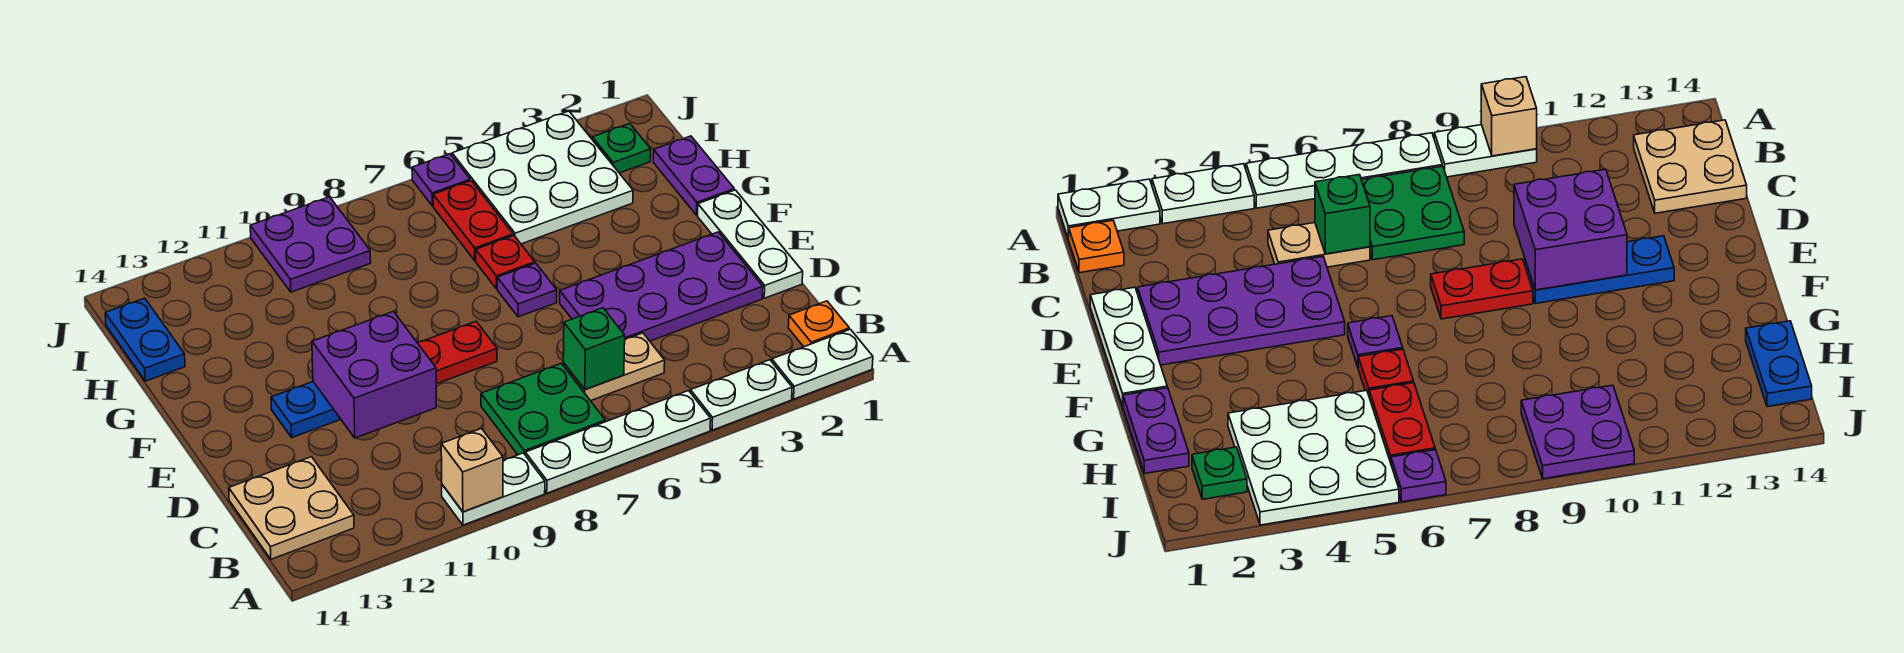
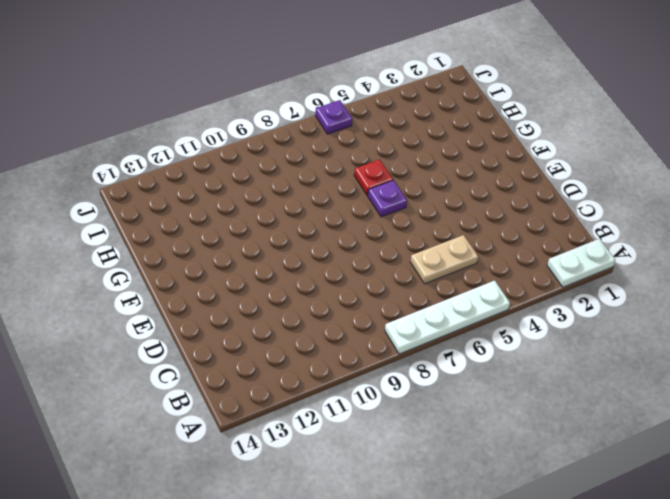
none -> white plate A3:A4 level 1
none -> white plate A9:A10 level 1
none -> orange plate B1 level 1

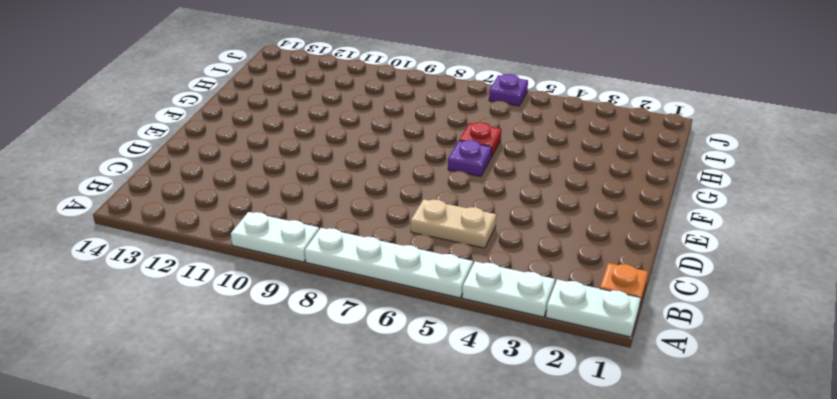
none -> green plate B7:C8 level 1
none -> tan plate B13:C14 level 1
none -> white plate D1:F1 level 1

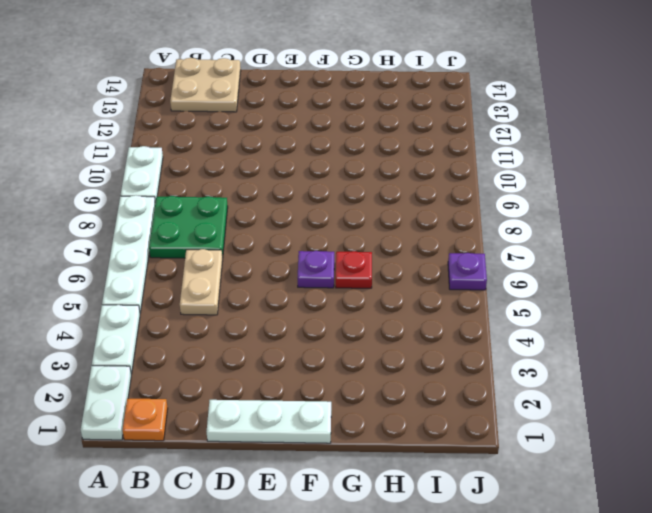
none -> purple plate D2:E5 level 1
none -> red plate E8:E9 level 1
none -> blue plate E10:E12 level 1

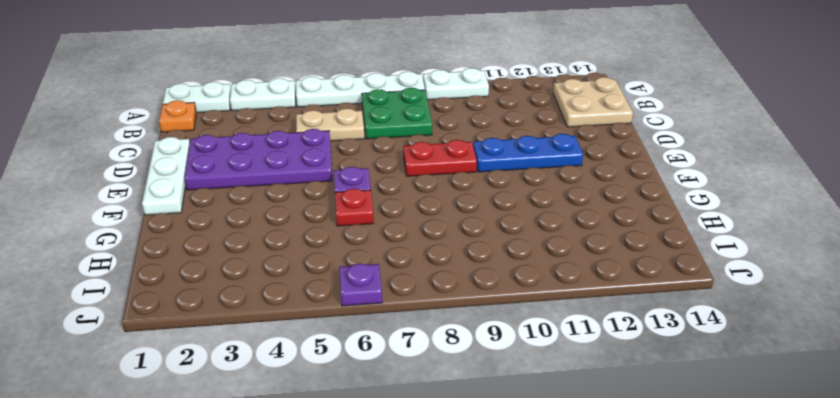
none -> purple plate G1:H1 level 1
none -> white plate H3:J5 level 1
none -> red plate H6:I6 level 1

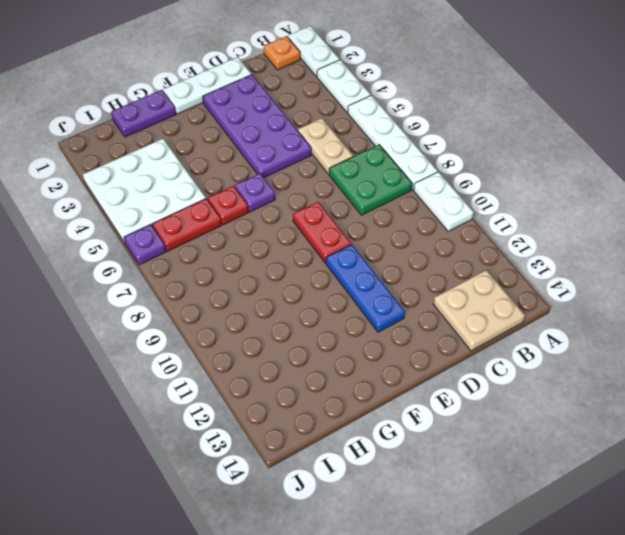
none -> blue plate H14:I14 level 1
none -> green plate I2 level 1
none -> purple plate I9:J10 level 1

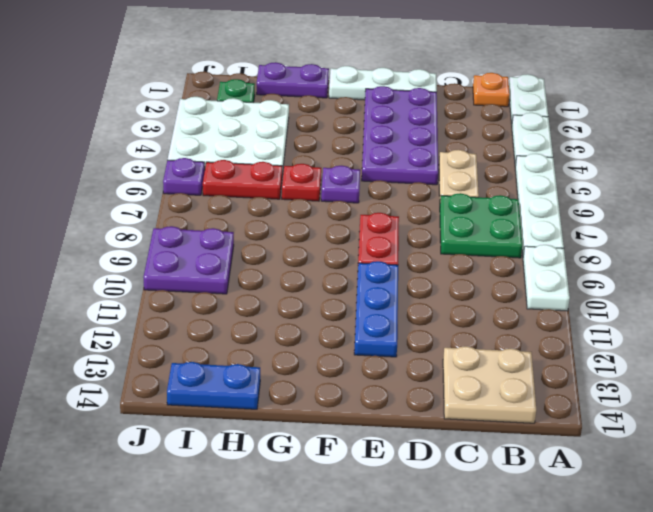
none -> tan brick A10 level 2
none -> green brick C6 level 2
none -> purple brick D10:E11 level 2

